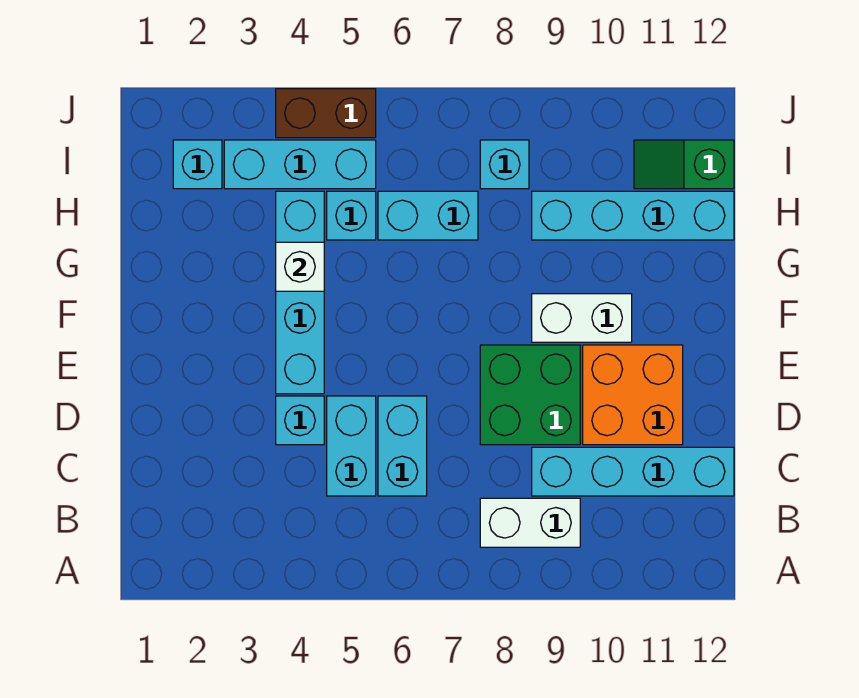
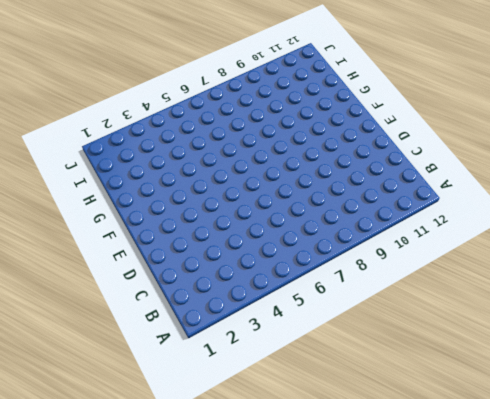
none -> white brick B8:B9 level 1
none -> cyan brick C5:D5 level 1
none -> cyan brick C6:D6 level 1

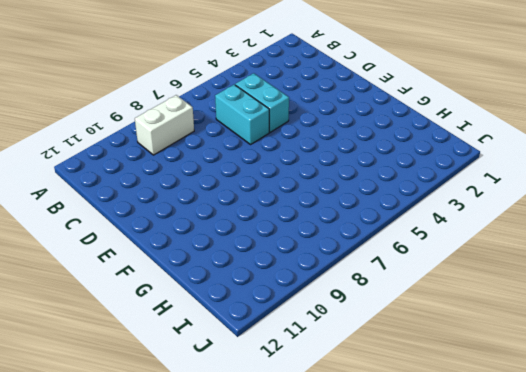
none -> cyan brick C9:C12 level 1
none -> cyan brick D4 level 1
none -> green brick D8:E9 level 1

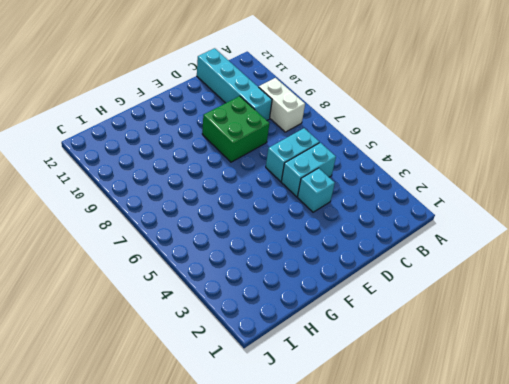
none -> orange brick D10:E11 level 1
none -> cyan brick E4:H4 level 1
none -> white brick F9:F10 level 1

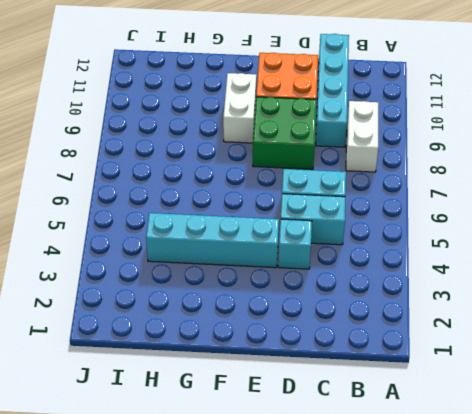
none -> cyan brick H5 level 1
none -> cyan brick H6:H7 level 1
none -> cyan brick H9:H12 level 1

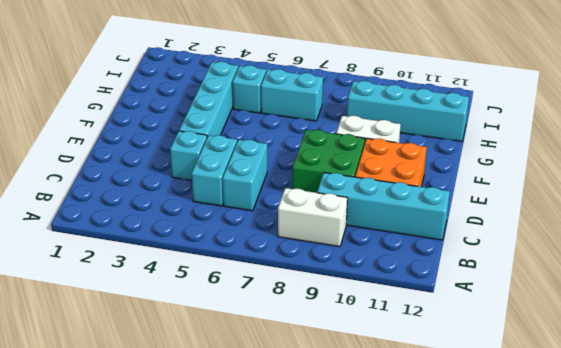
none -> cyan brick I2 level 1
none -> cyan brick I3:I5 level 1
none -> cyan brick I8 level 1

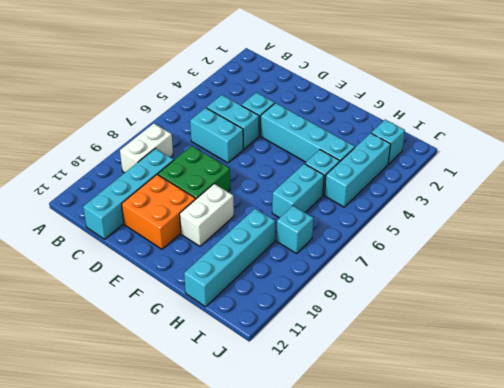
none -> green slope I11:I12 level 1 top 12
none -> brown brick J4:J5 level 1
none -> white brick G4 level 2

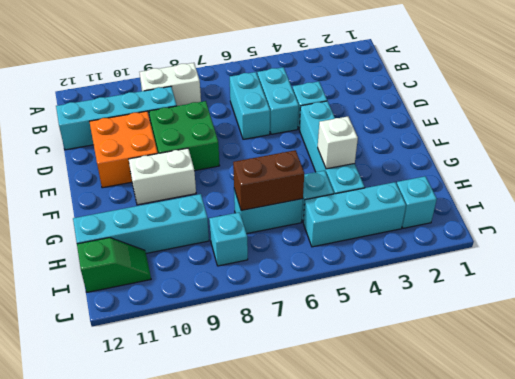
brown brick H6:H7 level 2 -> brown brick J4:J5 level 1

